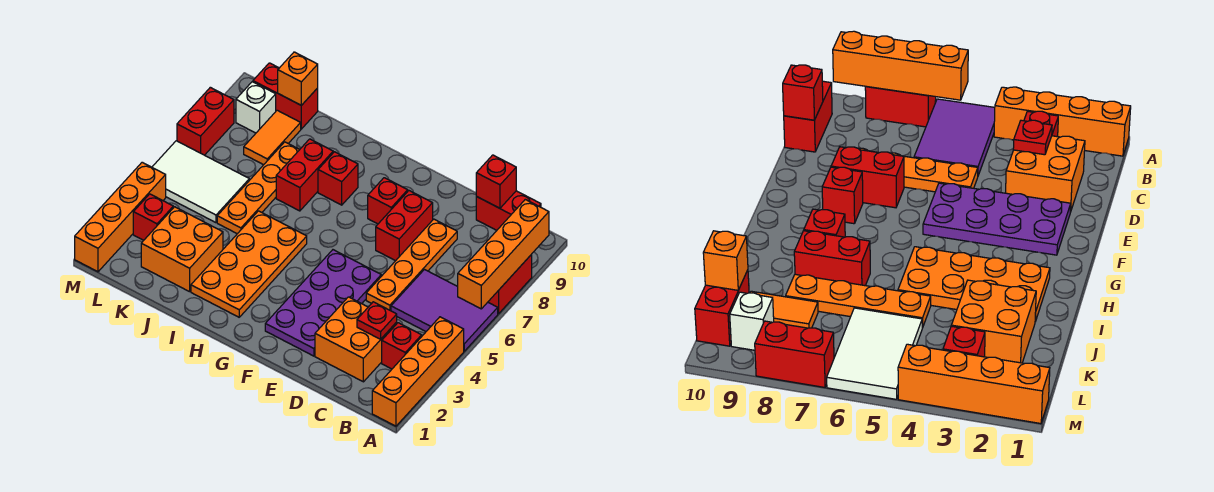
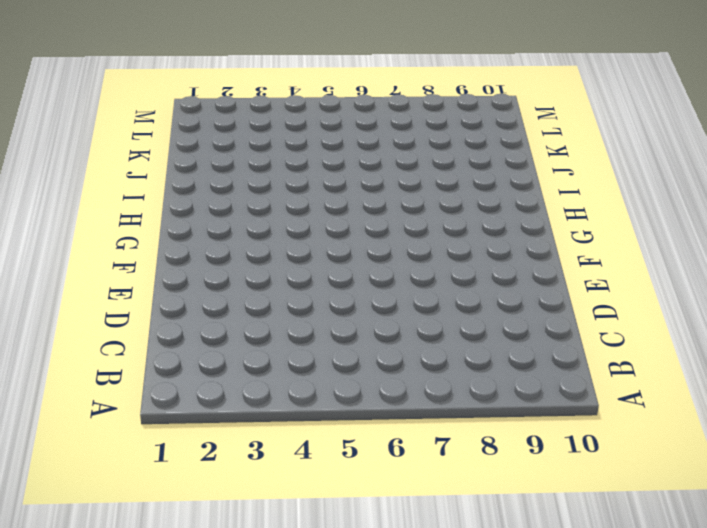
none -> orange brick A1:A4 level 1
none -> purple tile A5:C6 level 1
none -> red brick A7:A8 level 1

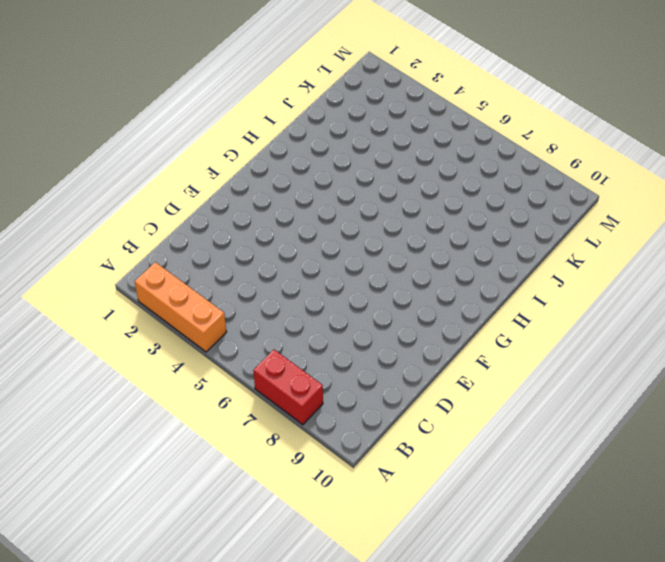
orange brick A2:A4 level 1 -> orange brick A1:A4 level 1
none -> purple tile A5:C6 level 1
none -> red brick B3 level 1
none -> red brick B10:C10 level 1

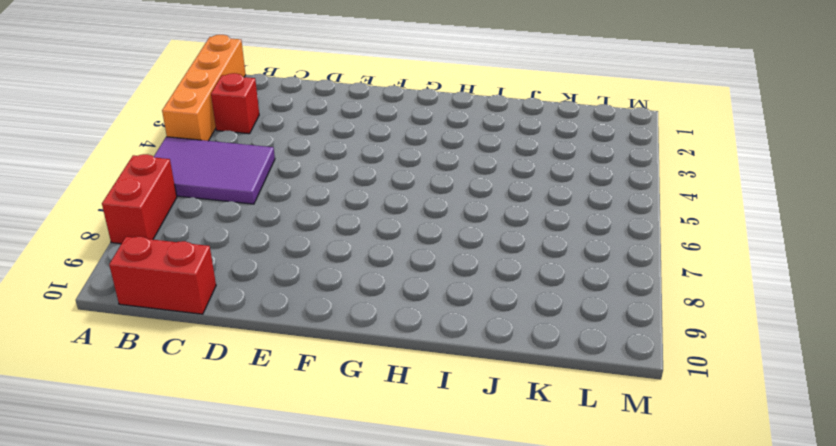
none -> orange brick C2:D3 level 1
none -> orange plate D5:D8 level 1
none -> purple plate E2:F5 level 1

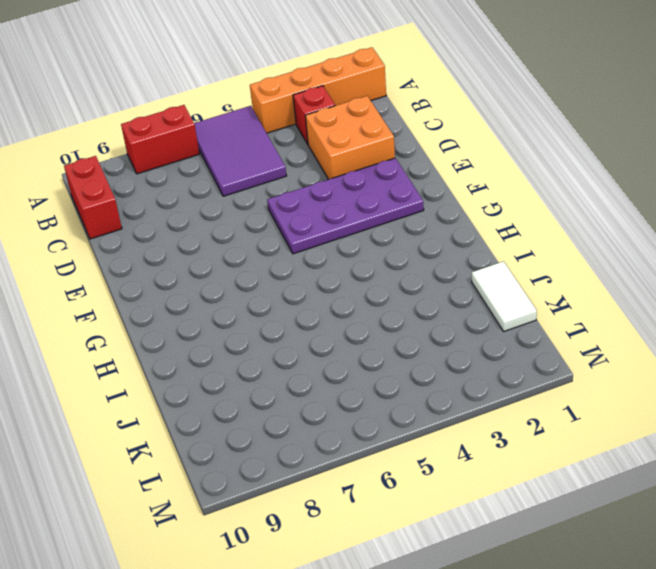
white tile J1:K1 level 1 -> none
none -> orange plate D5:D8 level 1
none -> red brick E7:E8 level 1
none -> red brick F8 level 1

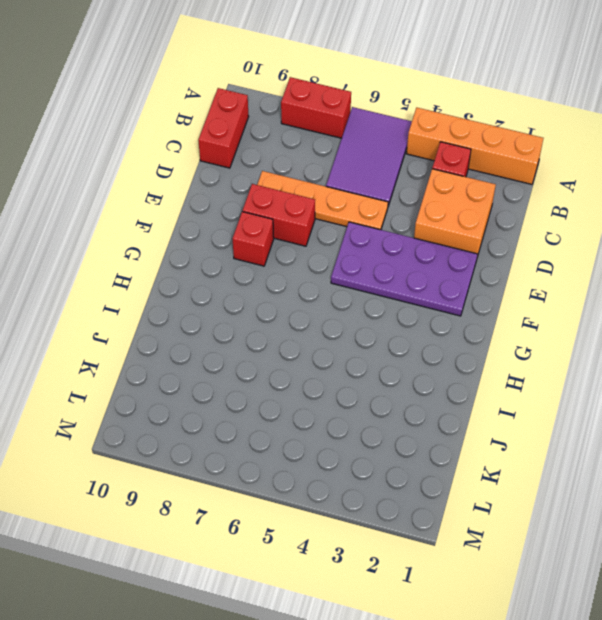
none -> orange plate H2:I5 level 1
none -> red brick H8 level 1
none -> red brick I7:I8 level 1

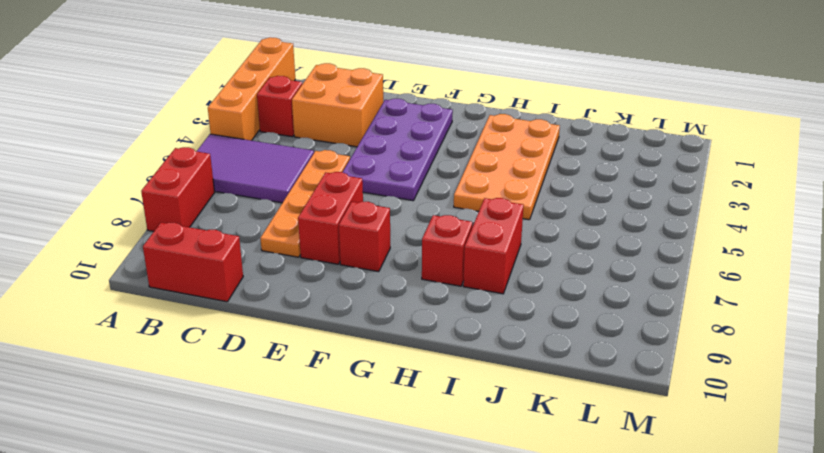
none -> orange brick J2:K3 level 1
none -> orange plate J5:J8 level 1
none -> white tile K5:M6 level 1

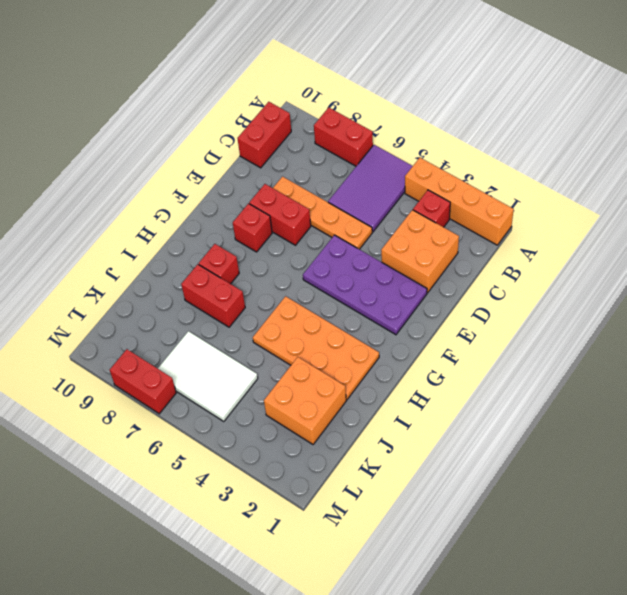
white tile K5:L7 level 1 -> white tile K5:M6 level 1
none -> orange plate J5:J8 level 1
none -> orange tile K8:K9 level 1
none -> red brick K10:L10 level 1

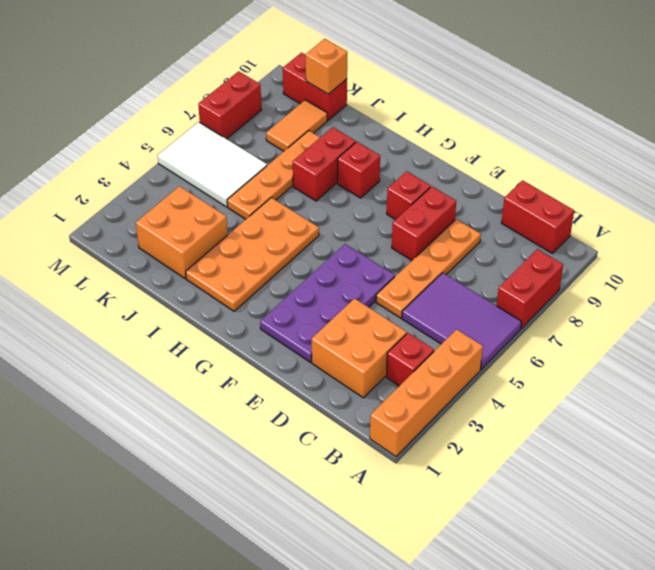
none -> red brick L3 level 1
none -> white brick L9 level 1
none -> orange brick M1:M4 level 1

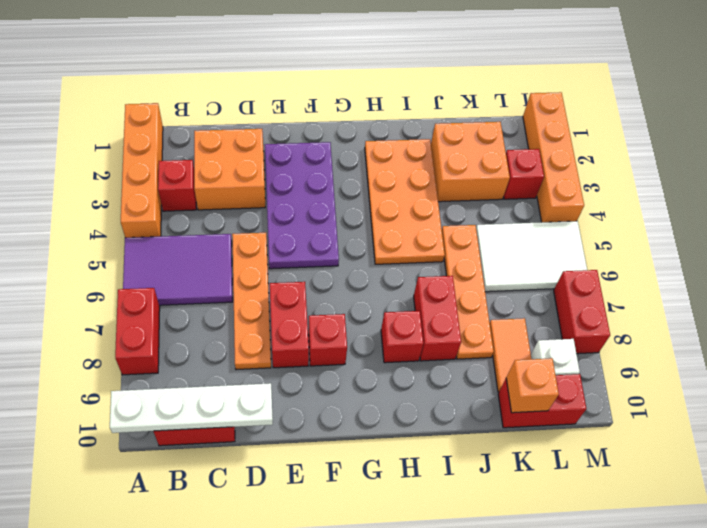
white plate A10:D10 level 2 -> red brick C10 level 2
none -> orange brick A6:A9 level 2
none -> red plate C3 level 2

